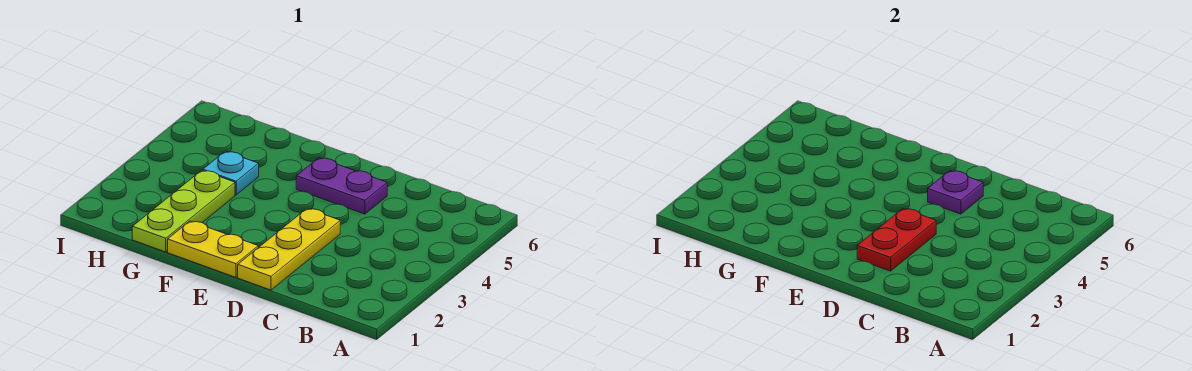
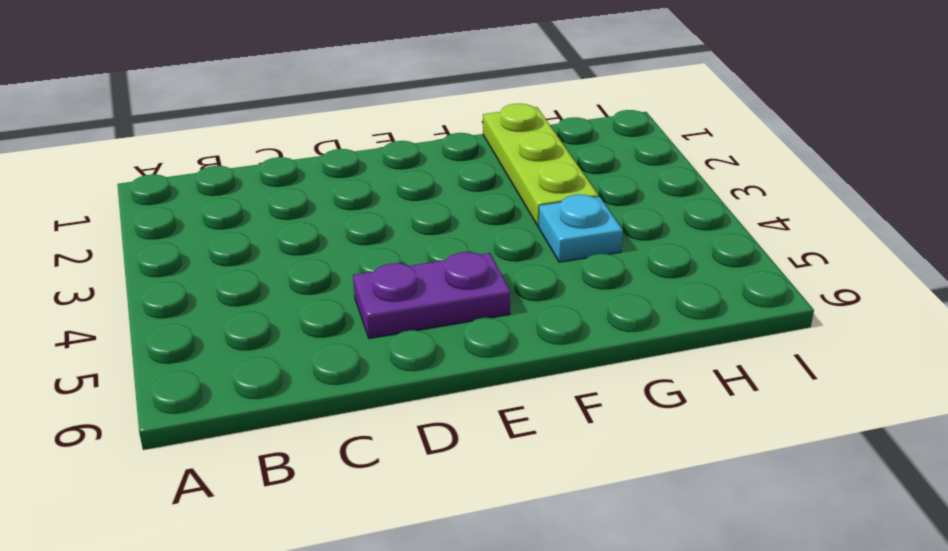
none -> yellow plate D1:D3 level 1
none -> yellow plate E1:F1 level 1

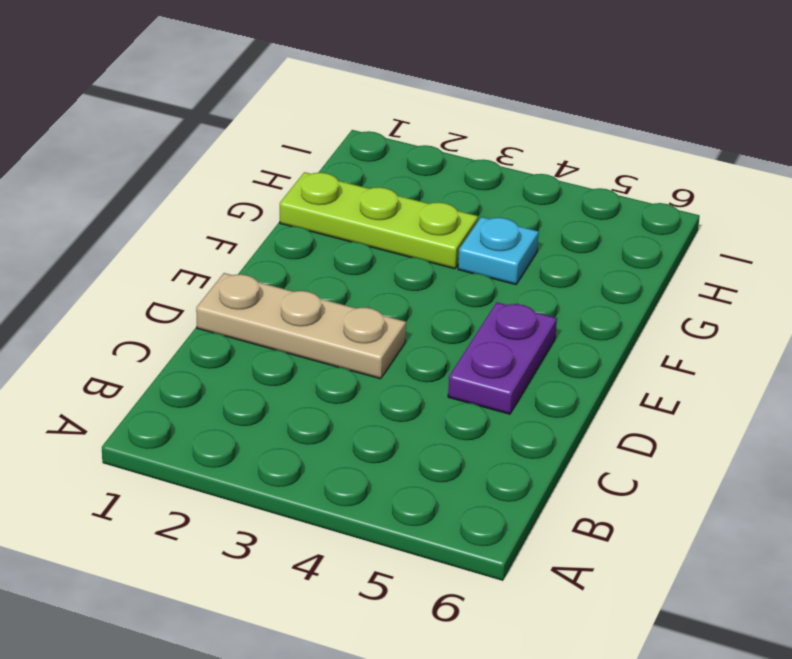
tan plate D1:D3 level 1 -> yellow plate D1:D3 level 1
none -> yellow plate E1:F1 level 1
none -> red plate D2:D3 level 2

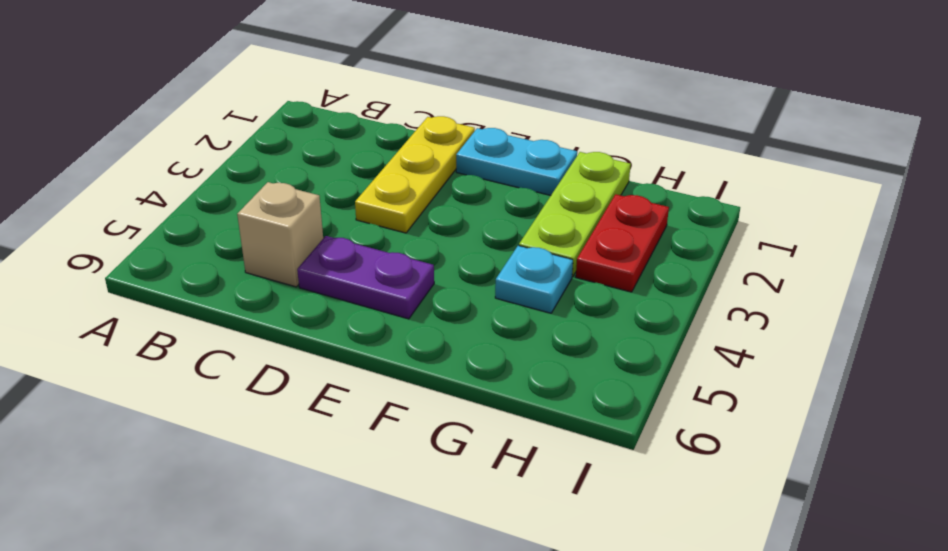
tan brick C5 level 1 -> none
cyan plate E1:F1 level 1 -> yellow plate E1:F1 level 1
red plate H2:H3 level 1 -> red plate D2:D3 level 2
none -> purple plate D5 level 2

